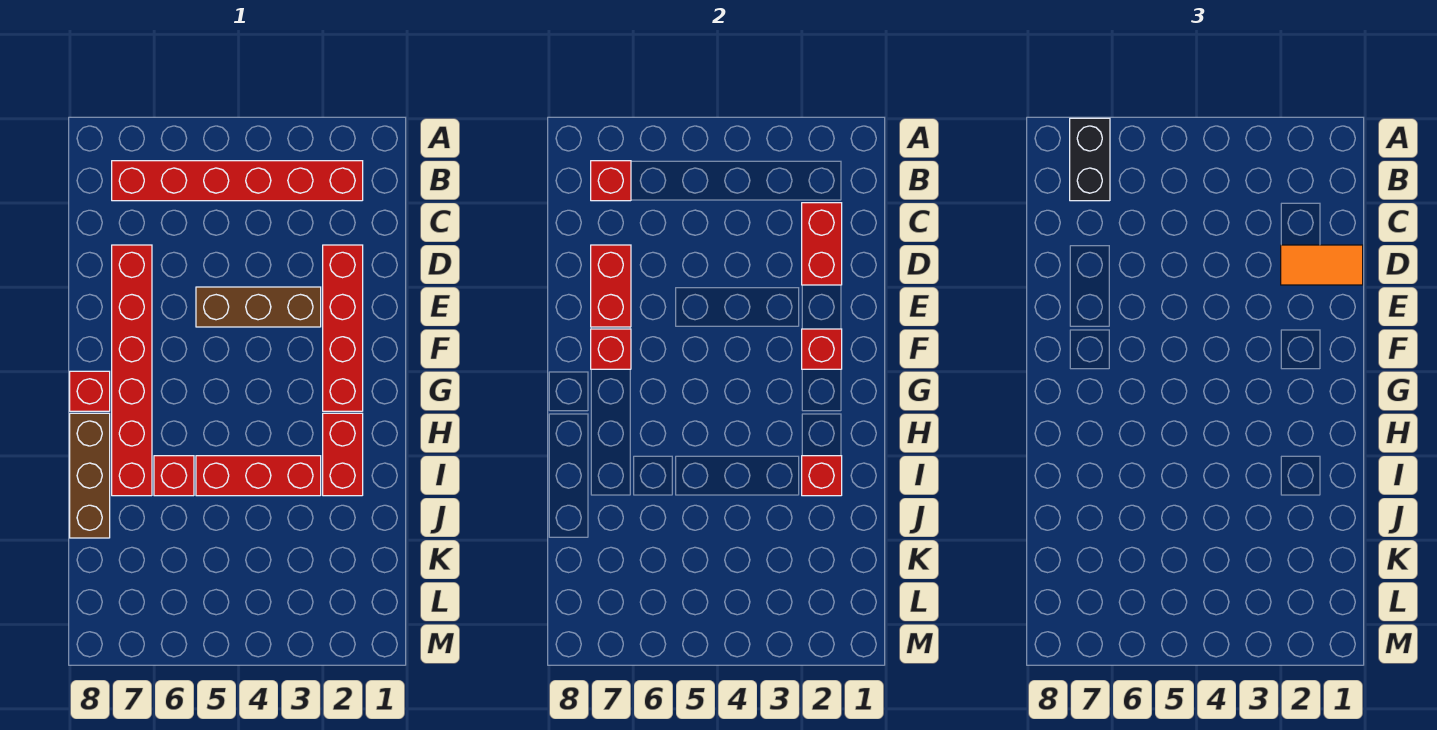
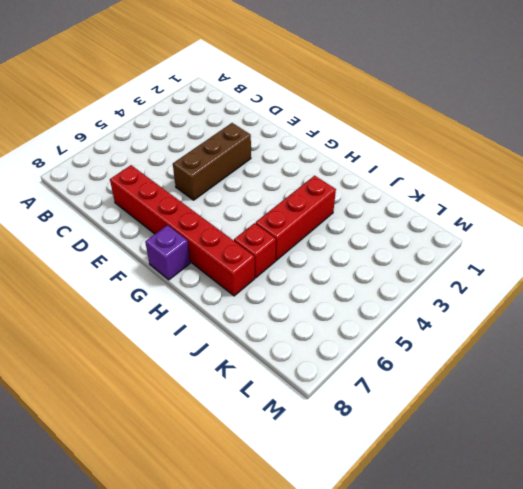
purple brick G8 level 1 -> red brick G8 level 1
none -> red brick B2:B7 level 1
none -> red brick D2:G2 level 1
none -> red brick H2:I2 level 1

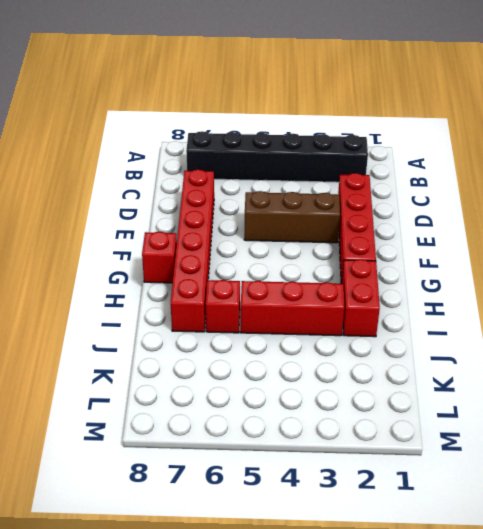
black brick B2:B7 level 1 -> red brick B2:B7 level 1
none -> brown brick H8:J8 level 1
none -> red brick B7 level 2
none -> red brick C2:D2 level 2

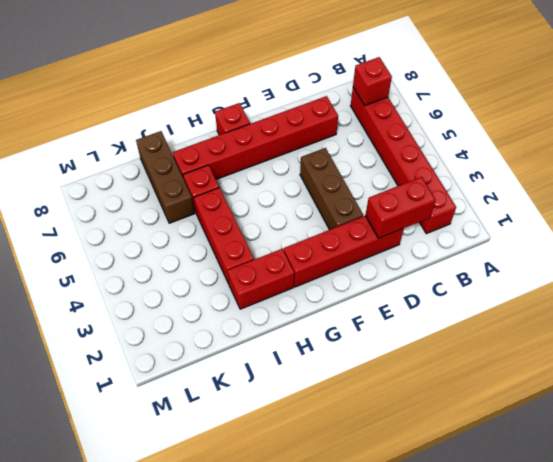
brown brick J6:J8 level 1 -> brown brick H8:J8 level 1
none -> red brick D7:E7 level 2
none -> red brick F2 level 2
none -> red brick F7 level 2

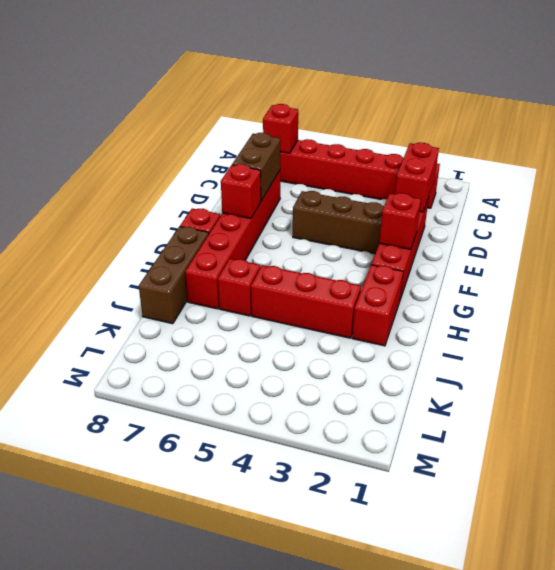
brown brick D7:E7 level 2 -> red brick D7:E7 level 2
none -> red brick I2 level 2
none -> black brick A7:B7 level 3
none -> orange tile D1:D2 level 3

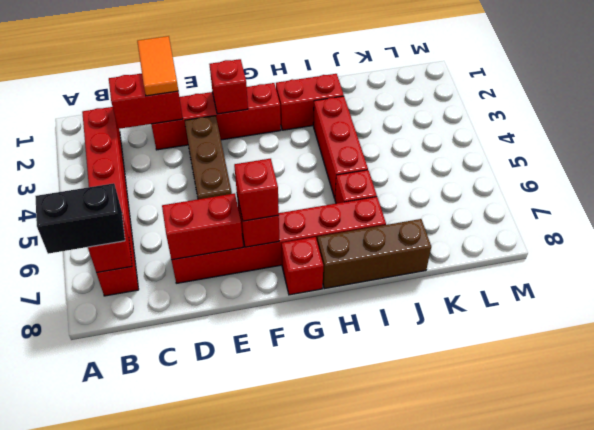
red brick F7 level 3 -> red brick I2 level 2

